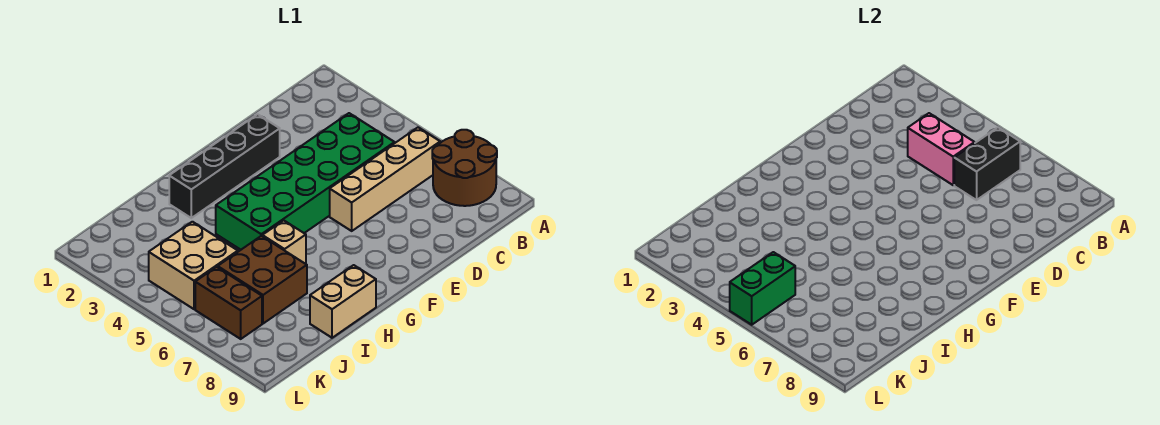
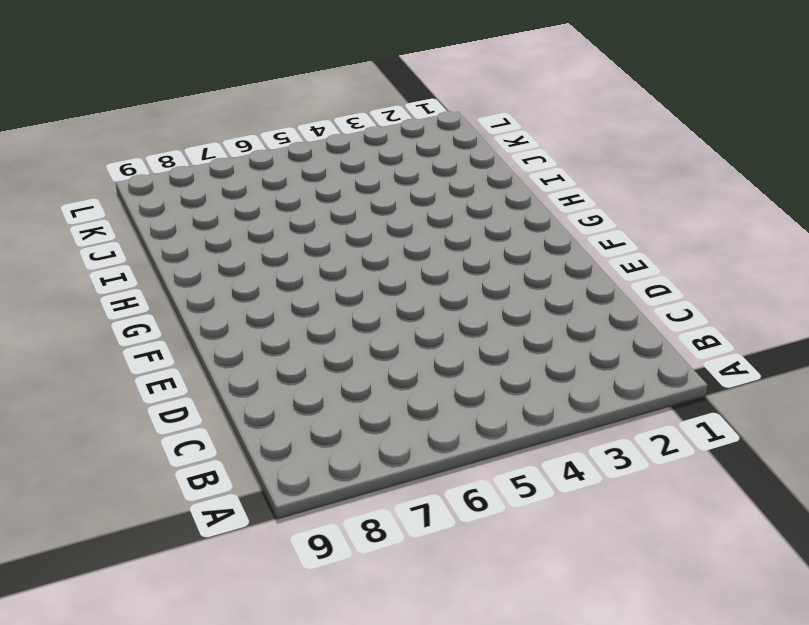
none -> brown round brick A7:B8 level 1
none -> tan brick B6:E6 level 1
none -> green brick C4:H5 level 1

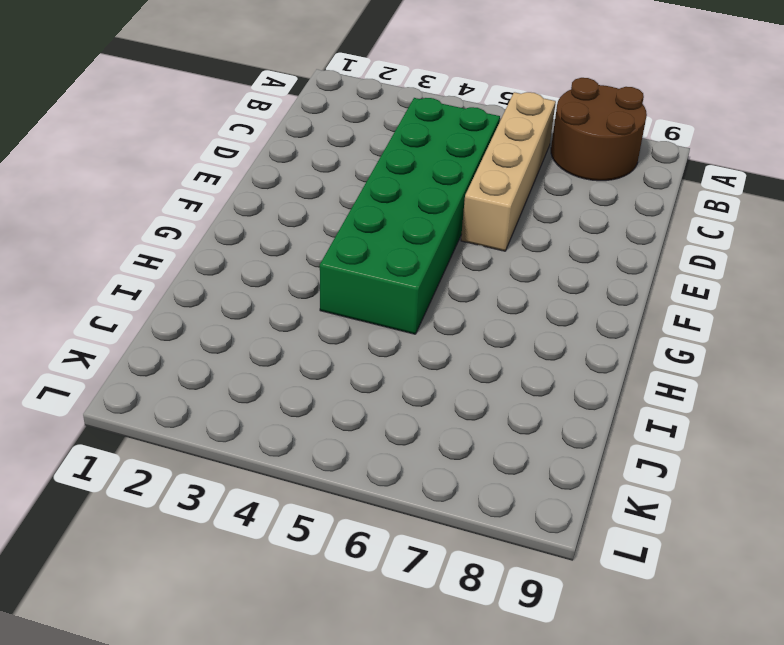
none -> black brick E2:H2 level 1
none -> tan brick H6 level 1
none -> tan brick H9:I9 level 1

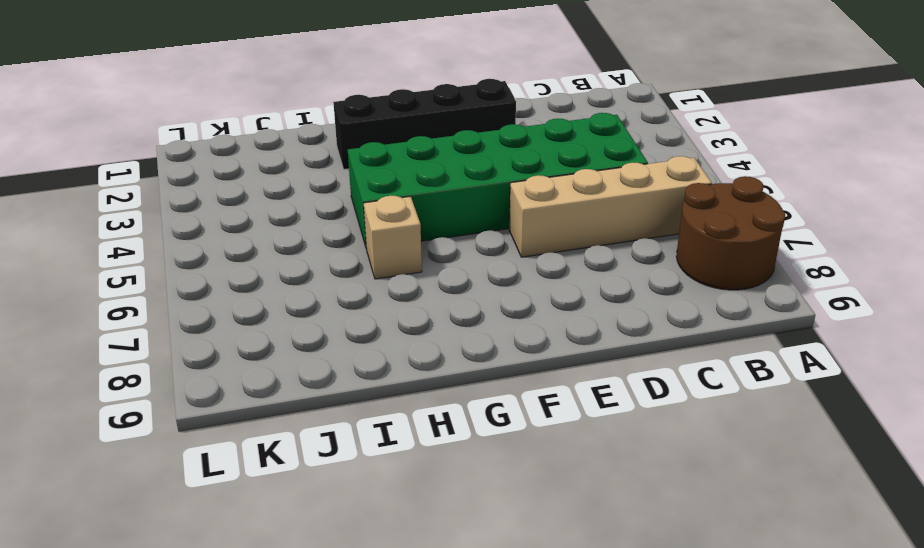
none -> tan brick H9:I9 level 1
none -> brown brick I6:J7 level 1
none -> tan brick J4:K5 level 1

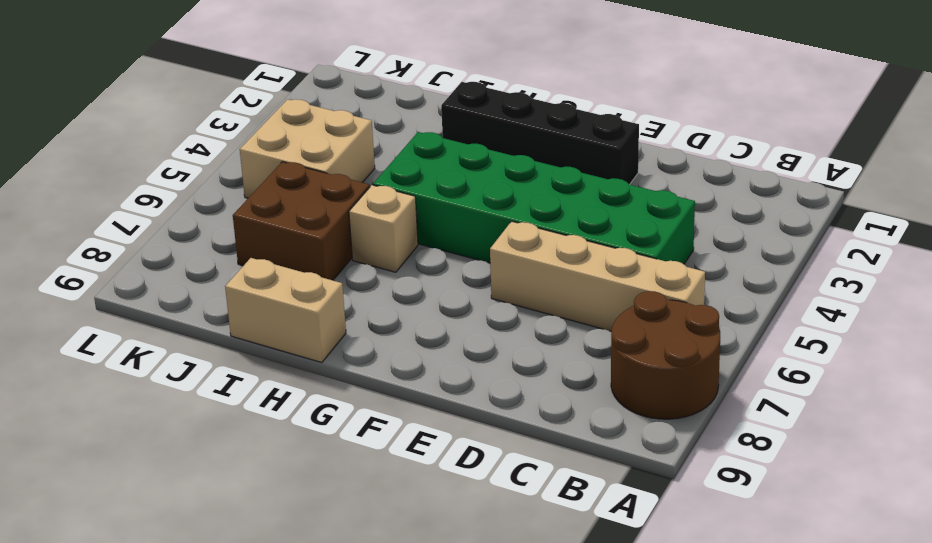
none -> brown brick K6:K7 level 1
none -> black brick B6:C6 level 2
none -> pink brick C4:C5 level 2

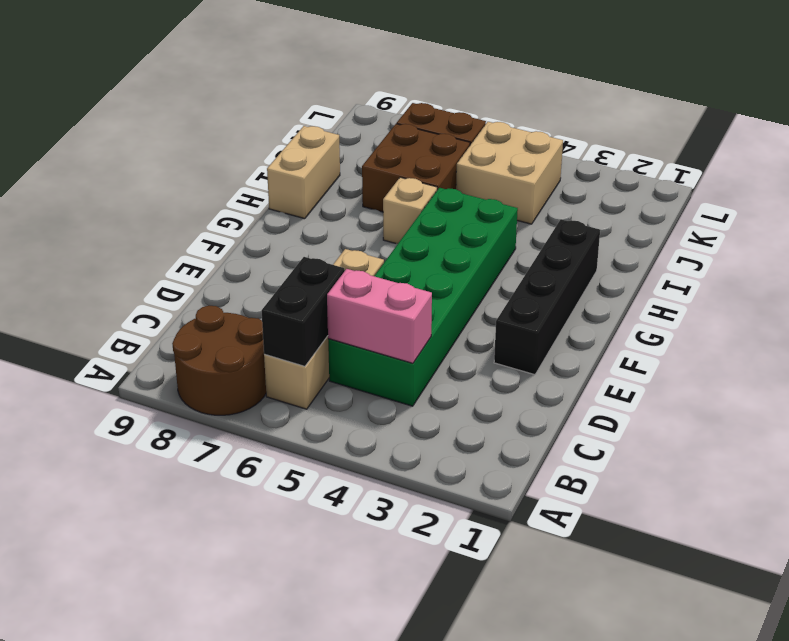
none -> green brick K5:L5 level 2

